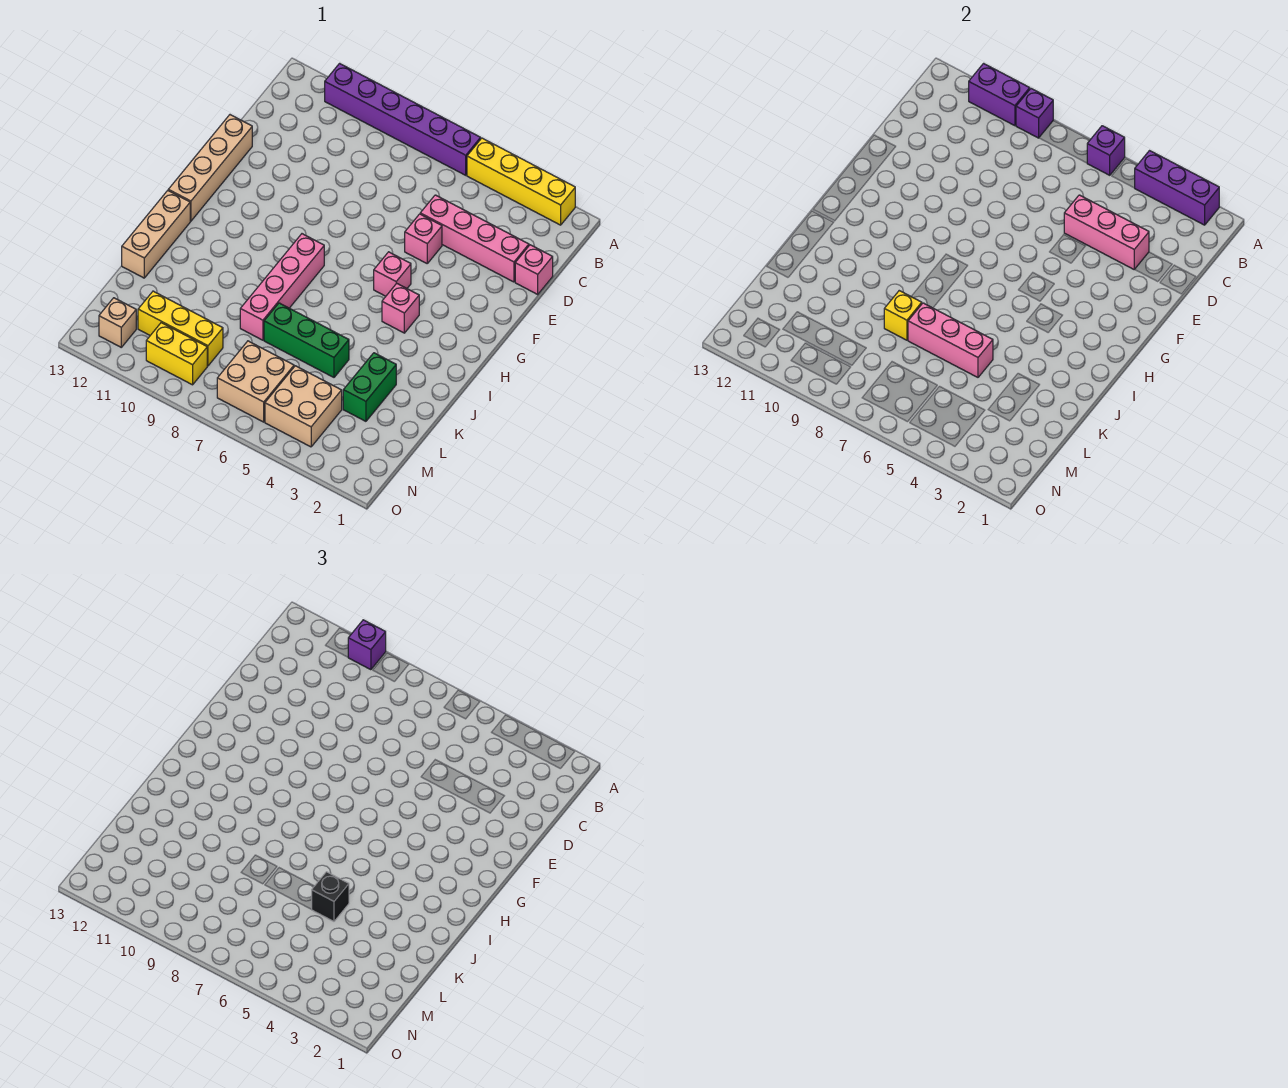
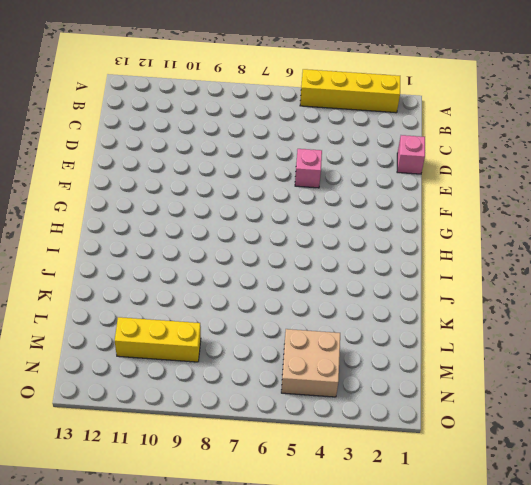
none -> purple brick A6:A11 level 1
none -> pink brick D2:D5 level 1
none -> tan brick E13:H13 level 1

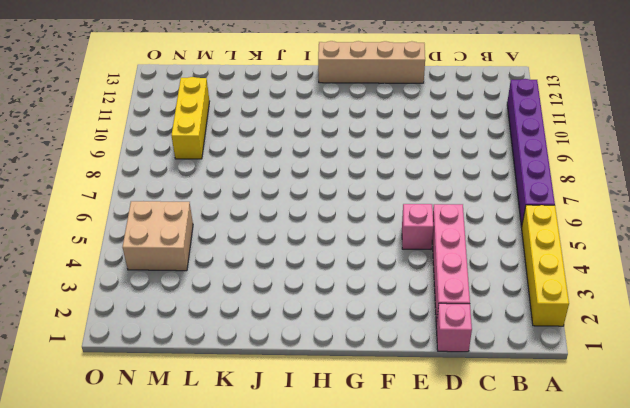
none -> pink brick G5 level 1
none -> pink brick H4 level 1
none -> pink brick H8:K8 level 1

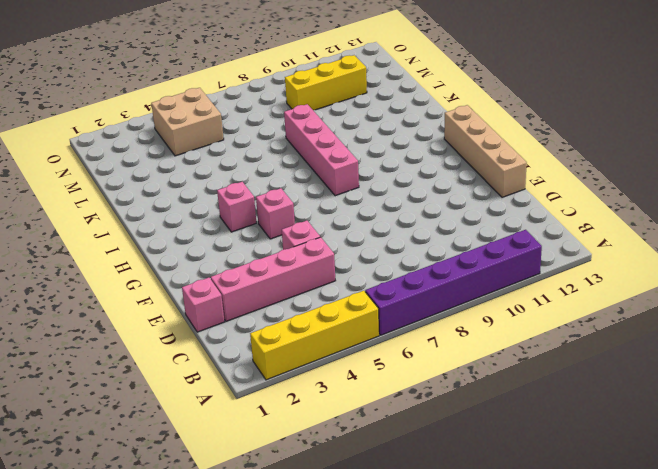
none -> tan brick I13:K13 level 1
none -> green brick K3:L3 level 1
none -> green brick K5:K7 level 1

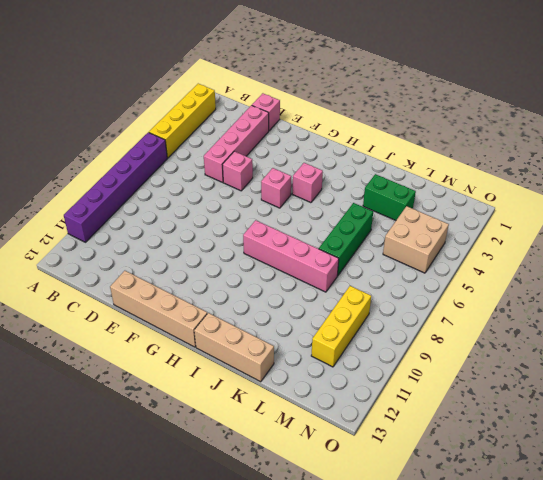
none -> tan brick M6:N7 level 1
none -> yellow brick N9:N10 level 1
none -> tan brick N12 level 1

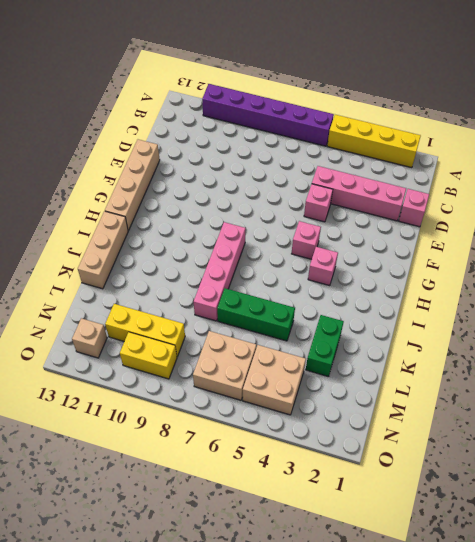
none -> purple brick A2:A4 level 2
none -> purple brick A6 level 2
none -> purple brick A9 level 2

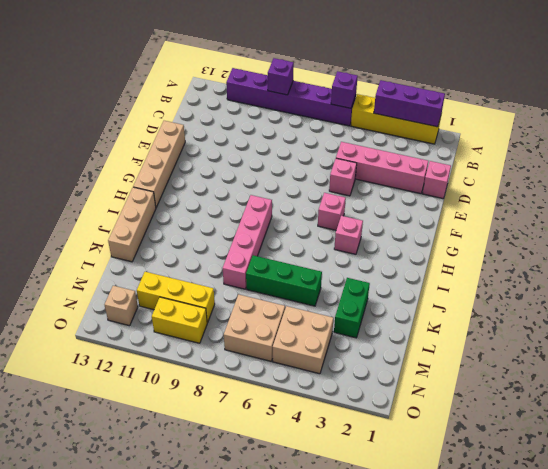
none -> purple brick A10:A11 level 2
none -> pink brick D3:D5 level 2
none -> pink brick K5:K7 level 2

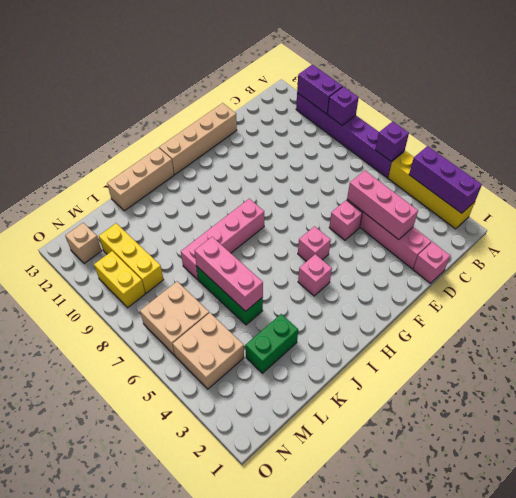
none -> yellow brick K8 level 2
none -> purple brick A10 level 3
none -> black brick K5 level 3

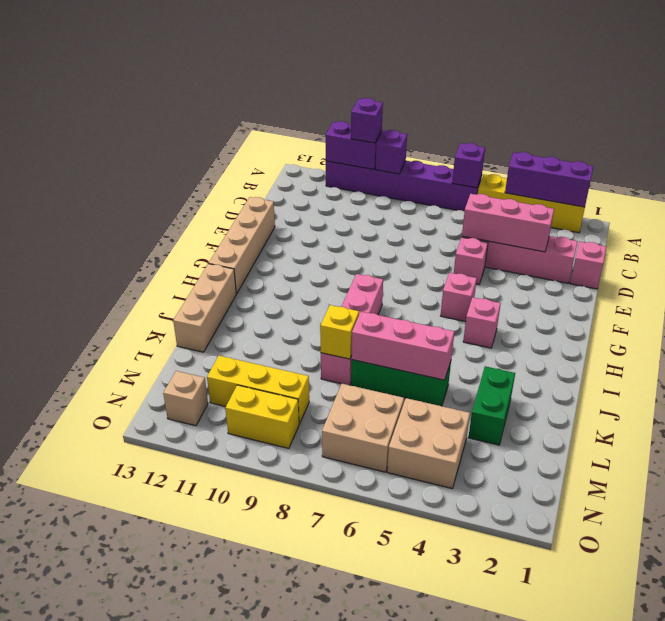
none -> black brick K5 level 3

